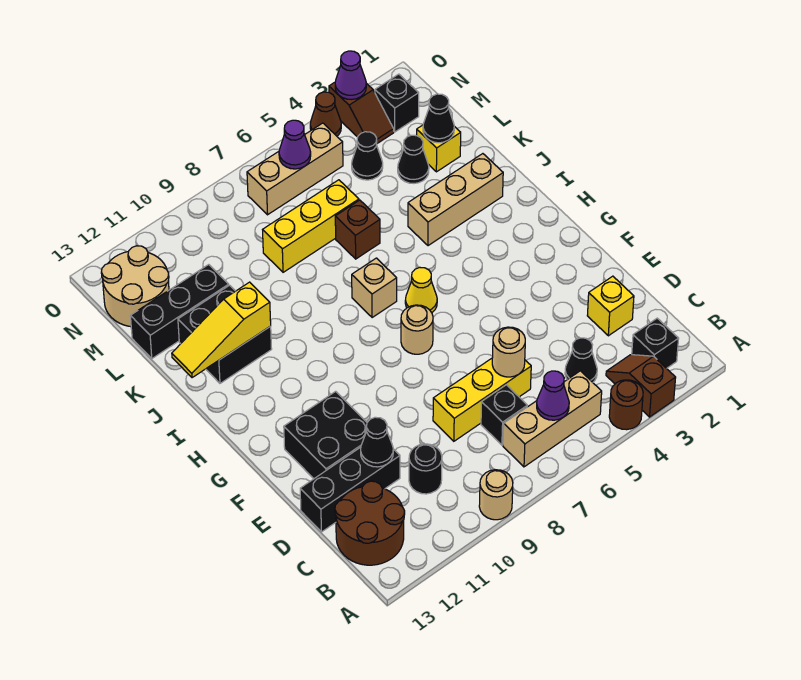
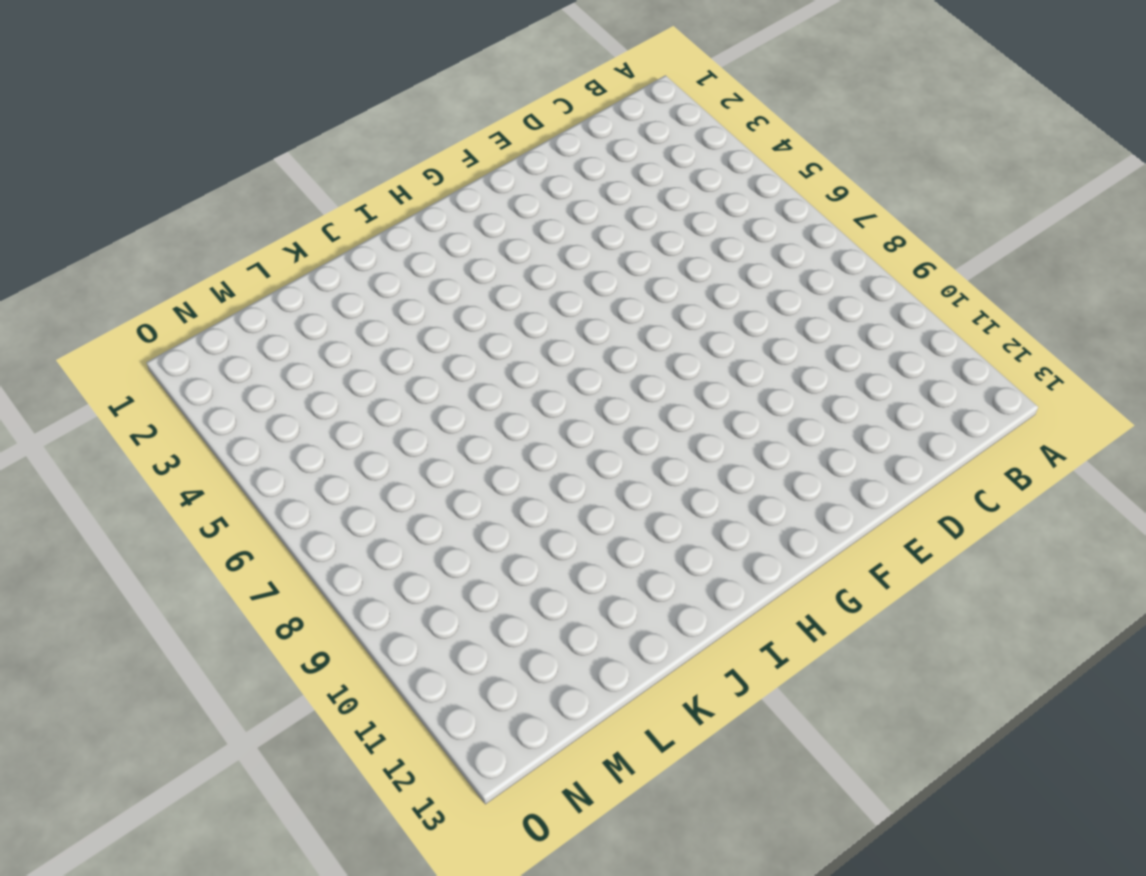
none -> brown slope A3:B3 level 1 top A
none -> brown round brick A4 level 1
none -> tan round brick A9 level 1
none -> black brick B2 level 1

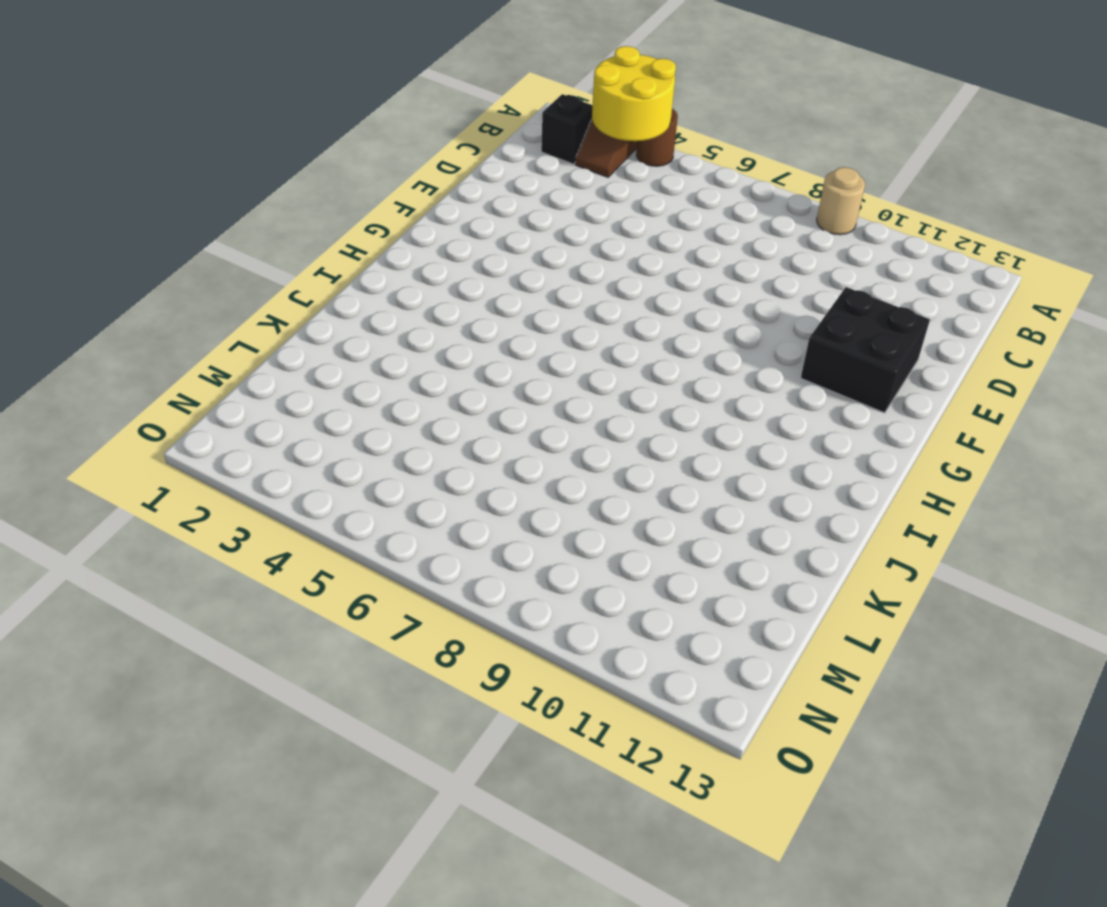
yellow round brick A3:B4 level 2 -> none
none -> tan brick B5:B7 level 1
none -> brown round brick B12:C13 level 1
none -> black cone C4 level 1
none -> black brick C7 level 1

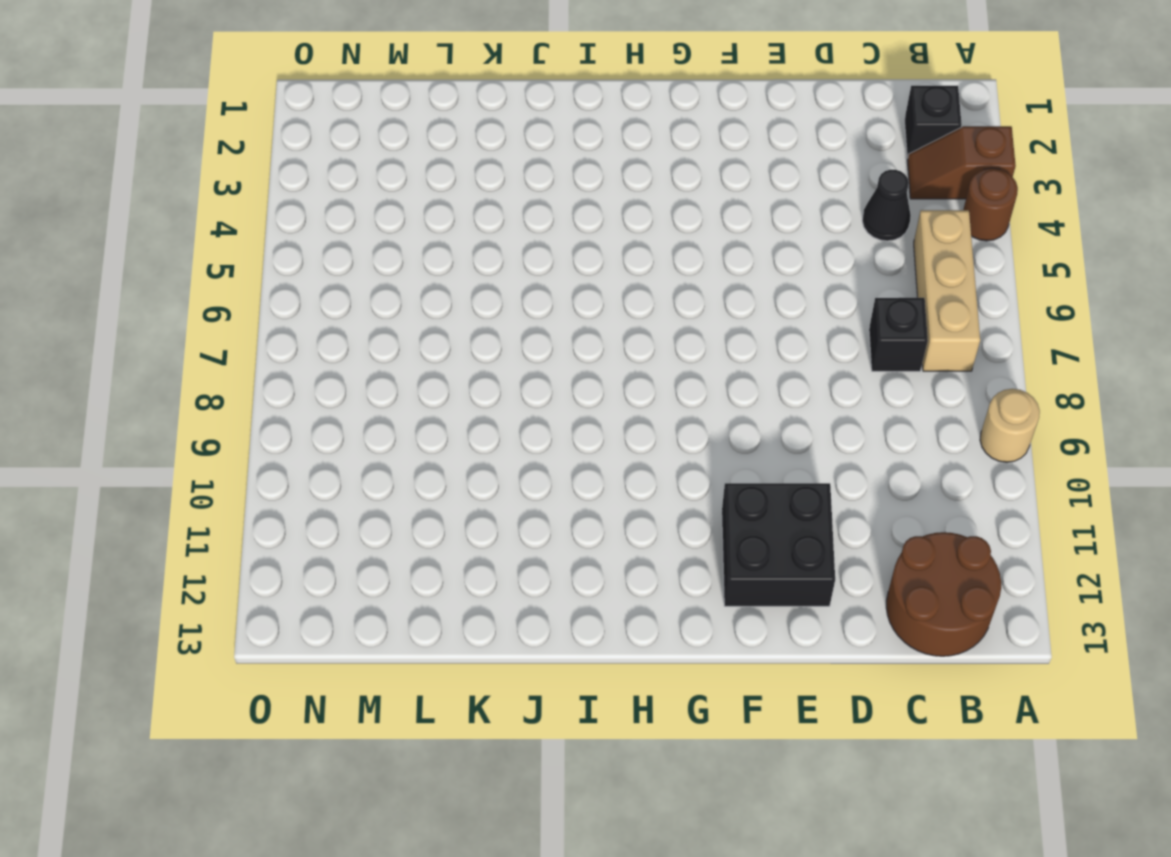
none -> black round brick C10 level 1
none -> yellow brick D2 level 1
none -> yellow brick D6:D8 level 1
none -> black brick D11:D13 level 1

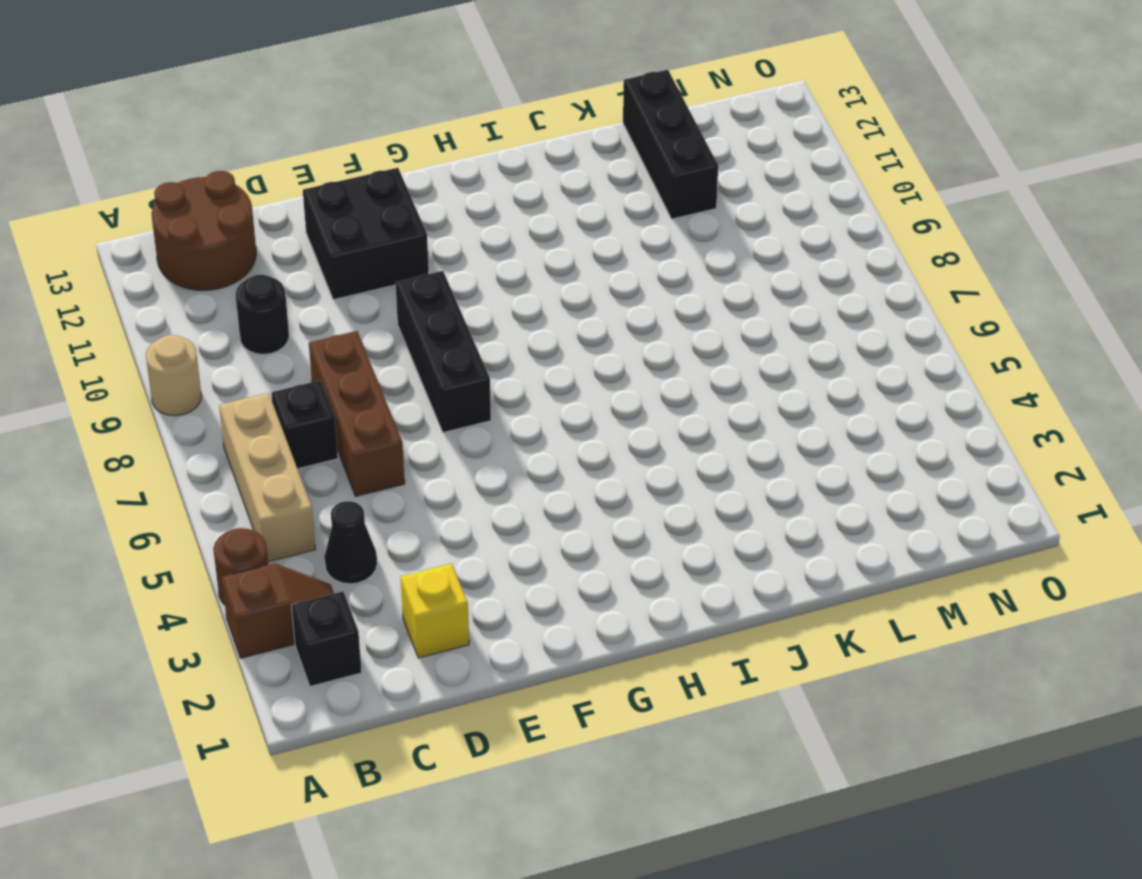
brown brick D6:D8 level 1 -> yellow brick D6:D8 level 1
black brick F7:F9 level 1 -> black brick D11:D13 level 1
none -> tan round brick G7 level 1
none -> yellow cone H6 level 1
none -> tan brick I7 level 1
none -> tan brick J2:J4 level 1

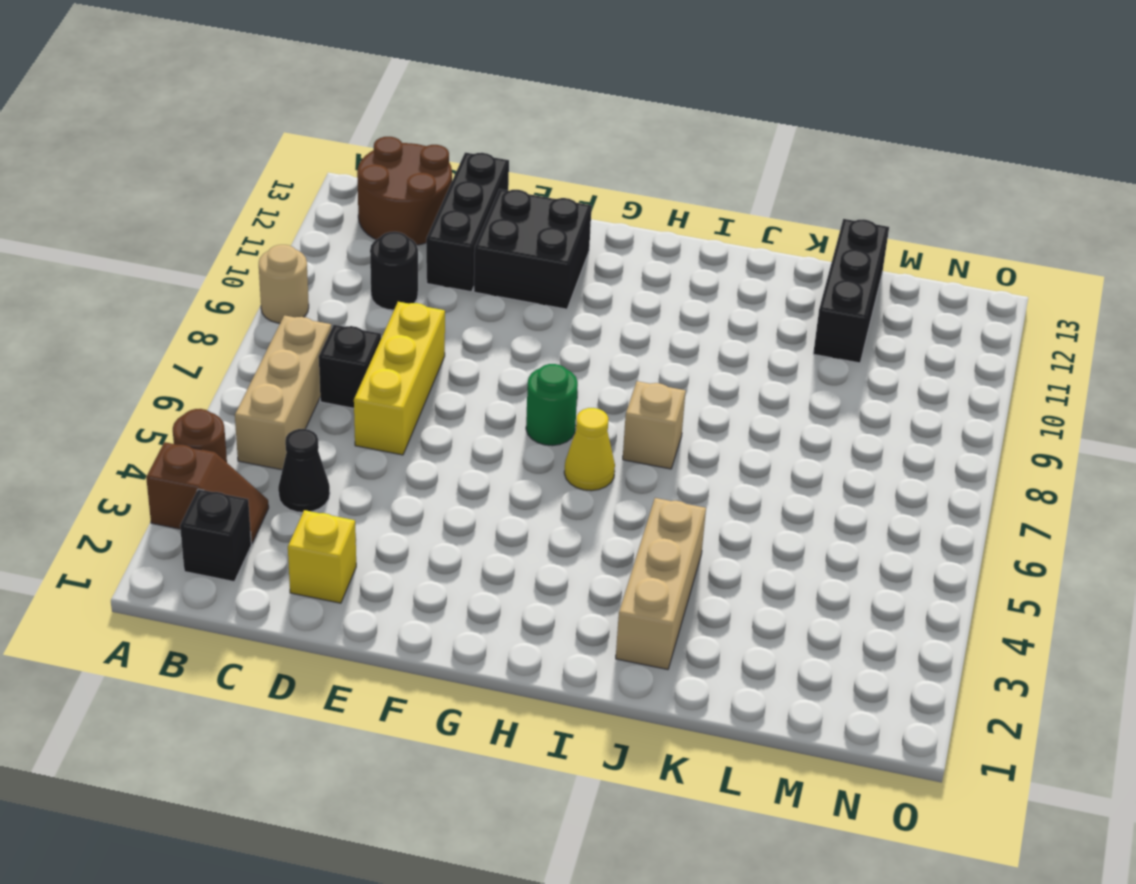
green round brick G7 level 1 -> tan round brick G7 level 1
none -> black brick J11:K12 level 1
none -> brown brick K6 level 1
none -> yellow brick L2 level 1
none -> black cone L3 level 1

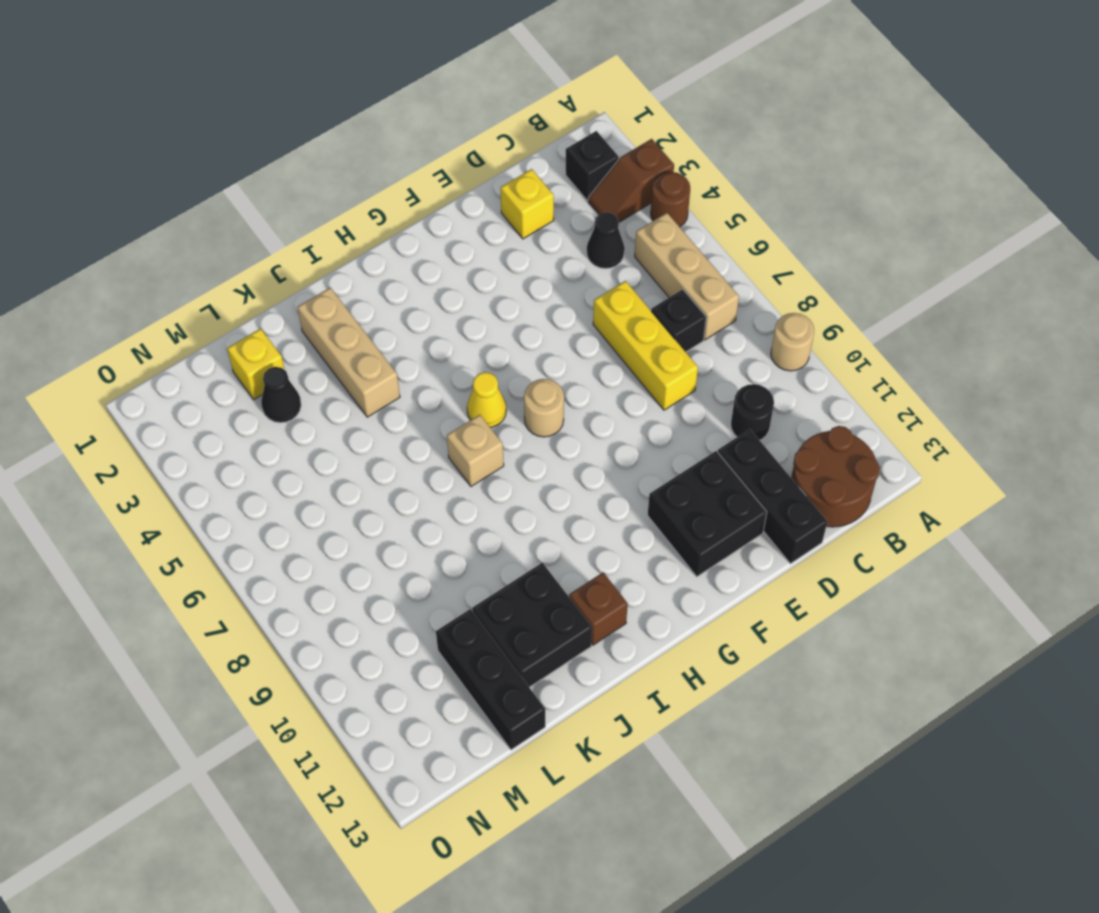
brown brick I12 level 1 -> brown brick K6 level 1
none -> yellow brick L6:L8 level 1
none -> black cone M4 level 1
none -> tan round brick M12:N13 level 1
none -> black brick N2 level 1

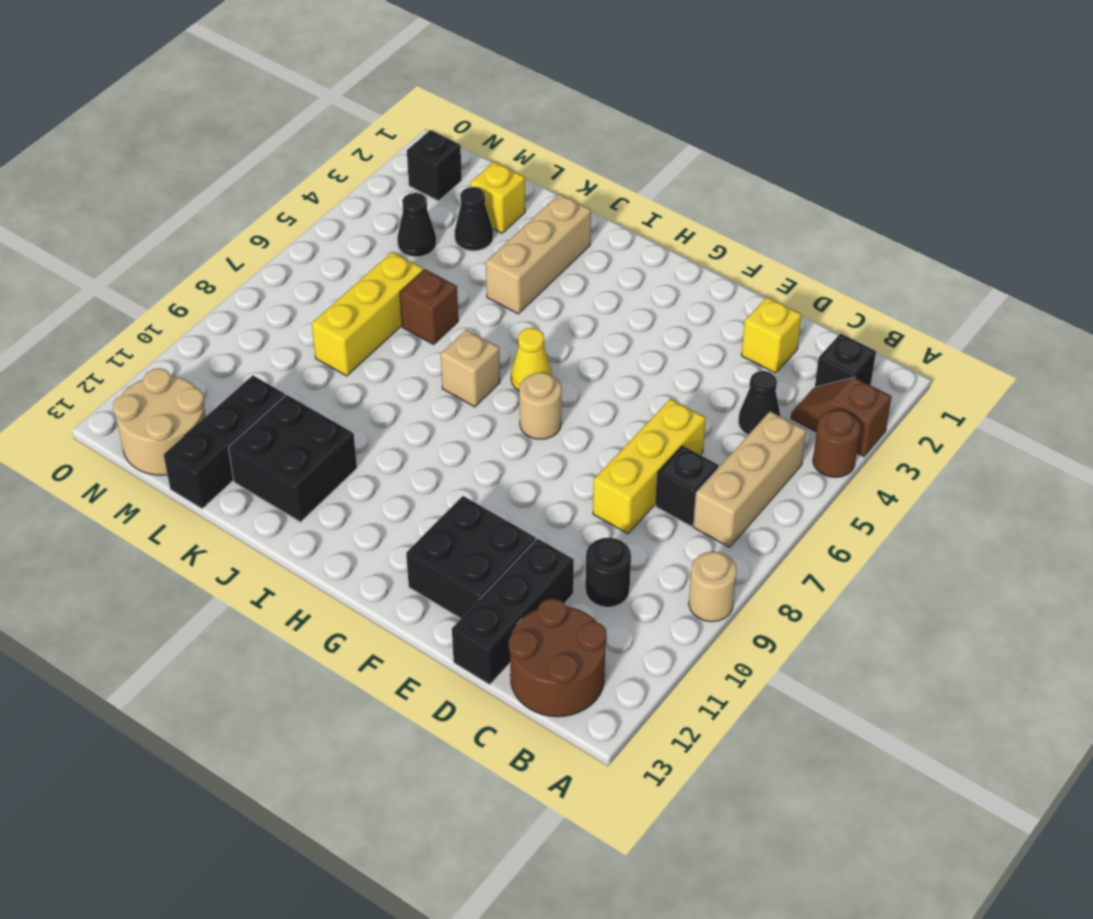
none -> brown slope N3:O3 level 1 top O
none -> tan brick N5:N7 level 1
none -> brown cone O4 level 1
none -> purple cone B6 level 2

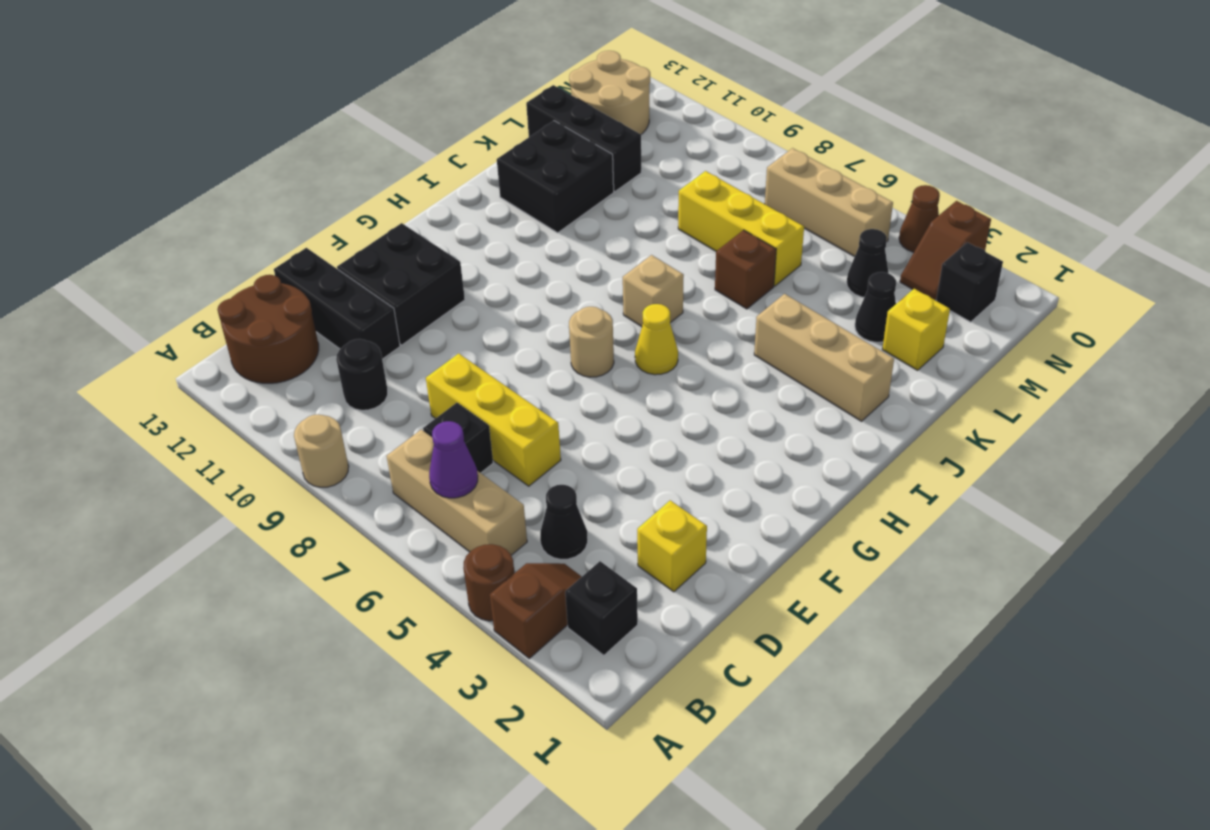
none -> tan round brick D6 level 2
none -> black cone D11 level 2
none -> yellow slope J11:J13 level 2 top 11
none -> black cone L2 level 2

